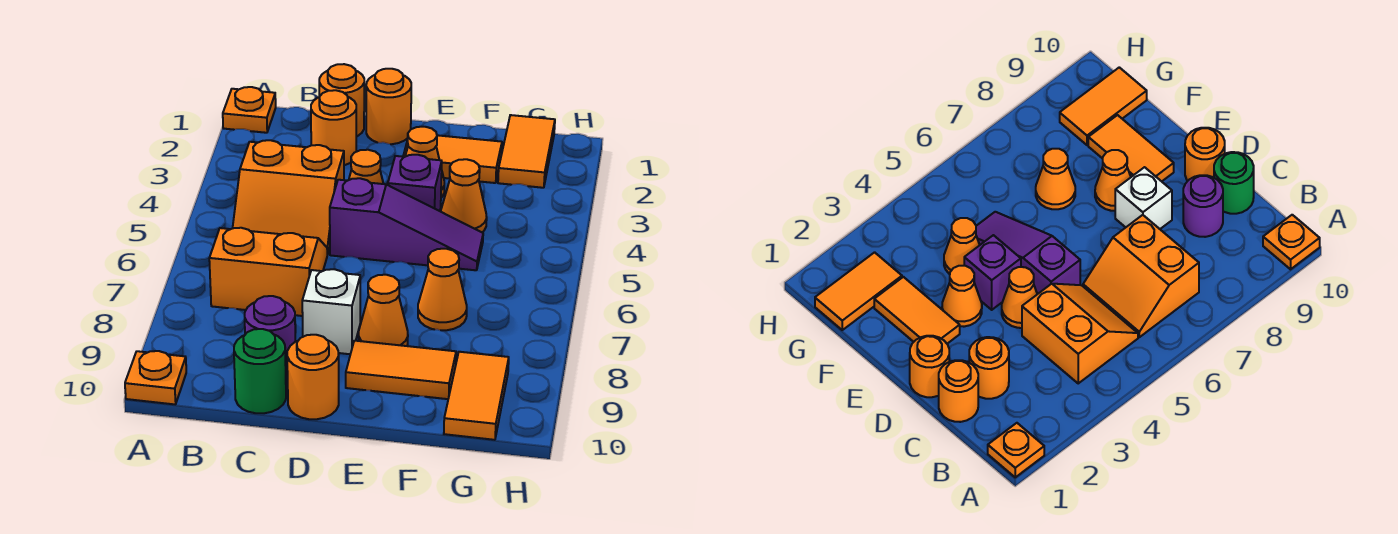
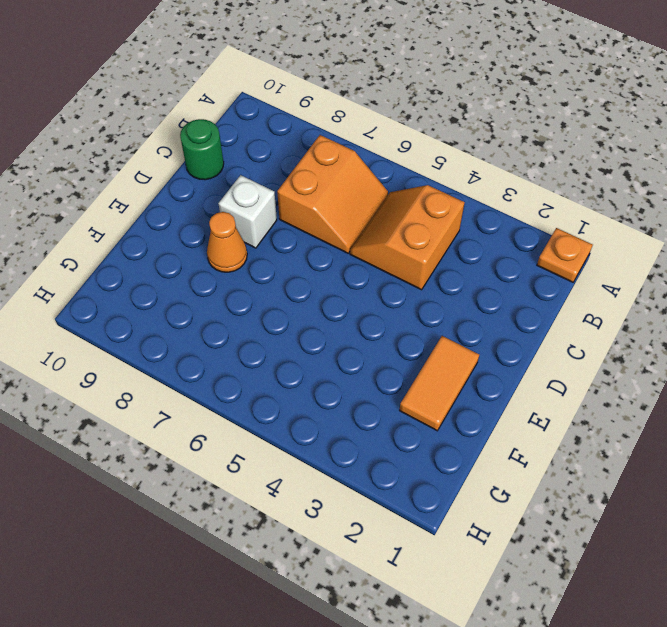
none -> orange plate A10 level 1
none -> orange round brick C1 level 1
none -> orange round brick C2 level 1

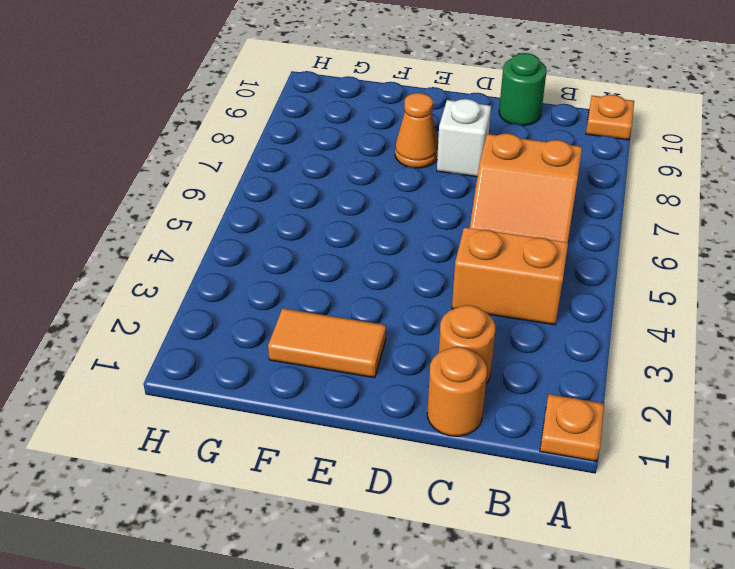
none -> purple round brick C9 level 1
none -> orange round brick D1 level 1
none -> orange cone D4 level 1

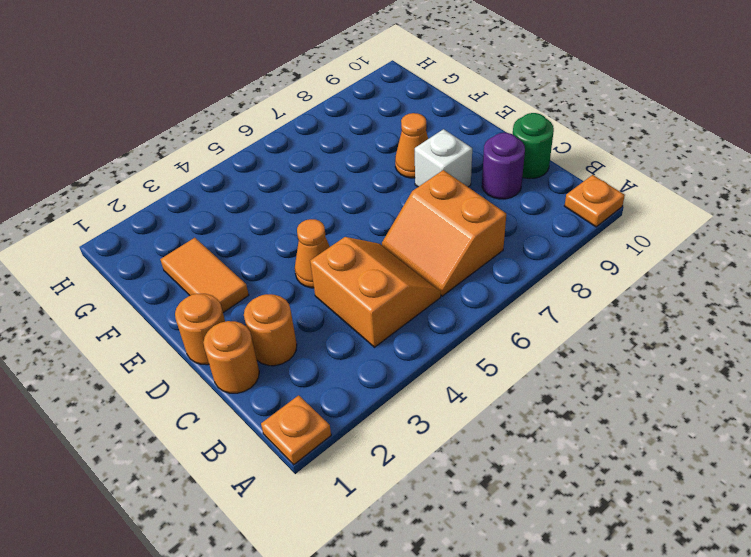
none -> purple slope D5:F5 level 1 top D
none -> orange round brick D10 level 1
none -> orange cone E3 level 1

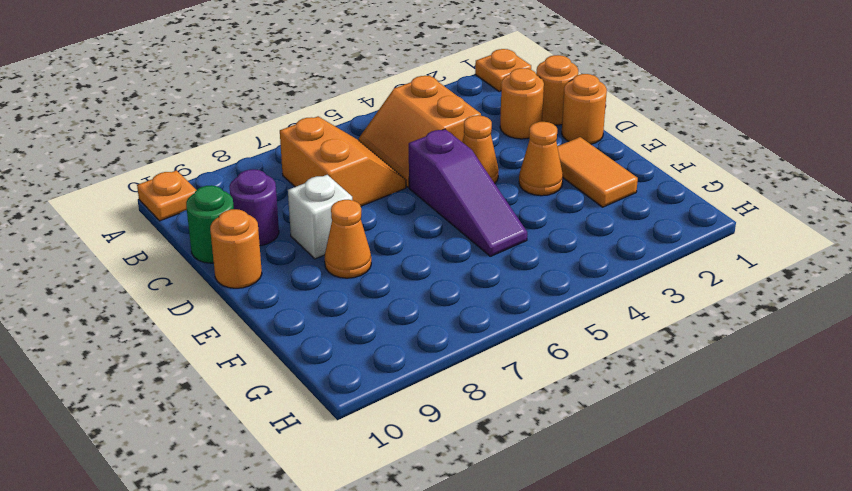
none -> purple brick E4 level 1
none -> orange tile E9:F9 level 1
none -> orange cone F4 level 1

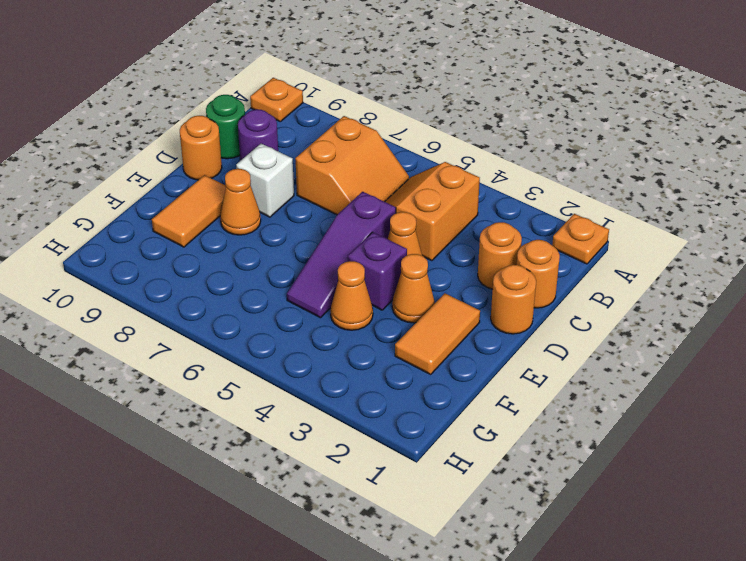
none -> orange cone F7 level 1
none -> orange tile G1:G2 level 1
none -> orange tile G9:G10 level 1

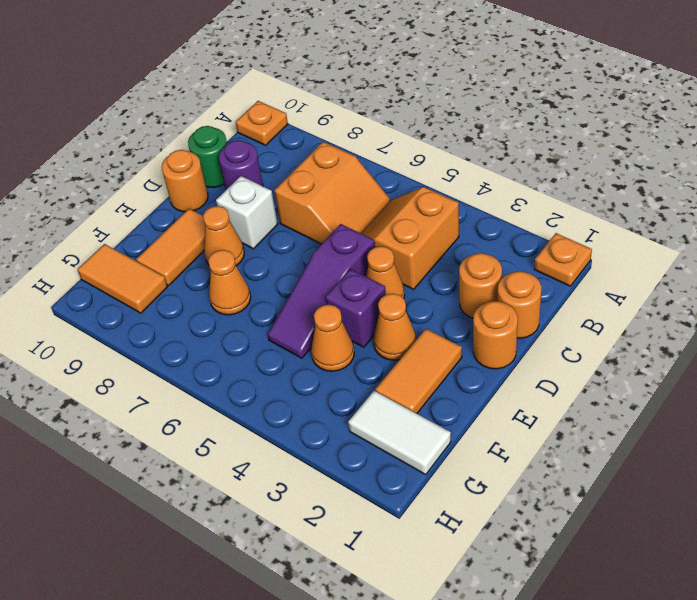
white tile G1:G2 level 1 -> orange tile G1:G2 level 1

